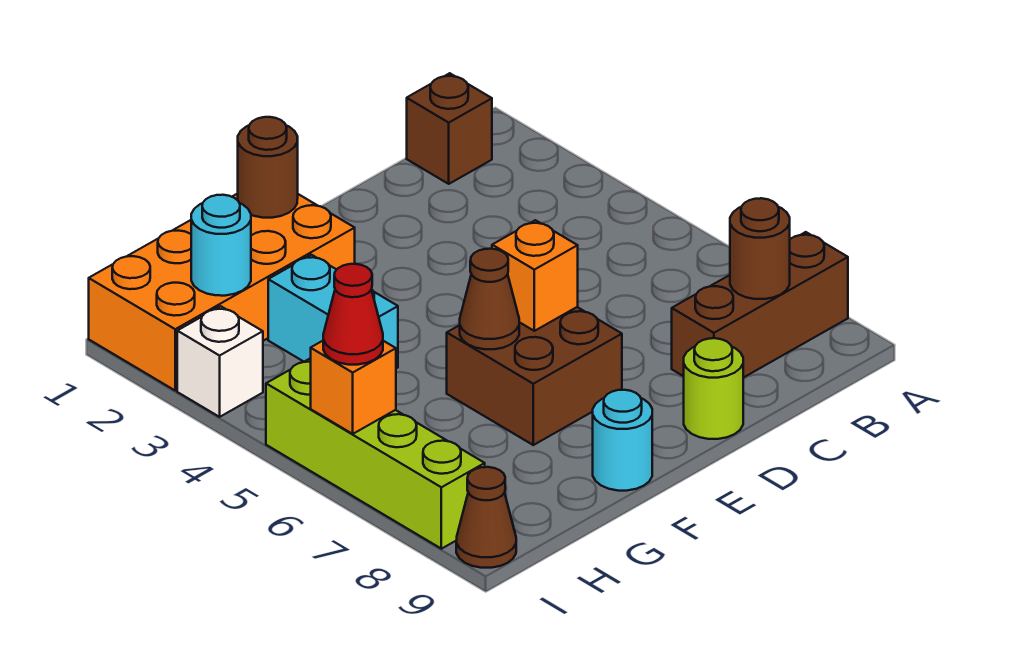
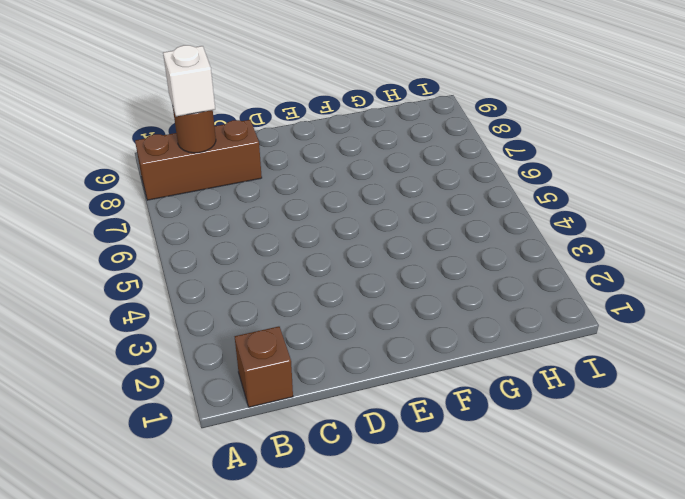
white brick B8 level 3 -> white brick I3 level 1
none -> lime round brick D9 level 1
none -> brown brick E6:F7 level 1
none -> orange brick F1:I2 level 1

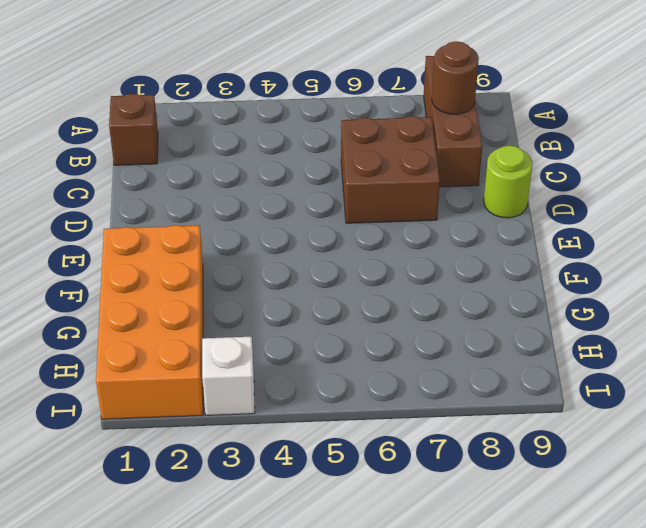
brown brick C6:D7 level 1 -> brown brick E6:F7 level 1
none -> cyan round brick F9 level 1
none -> cyan brick G3:G4 level 1
none -> lime brick I5:I8 level 1

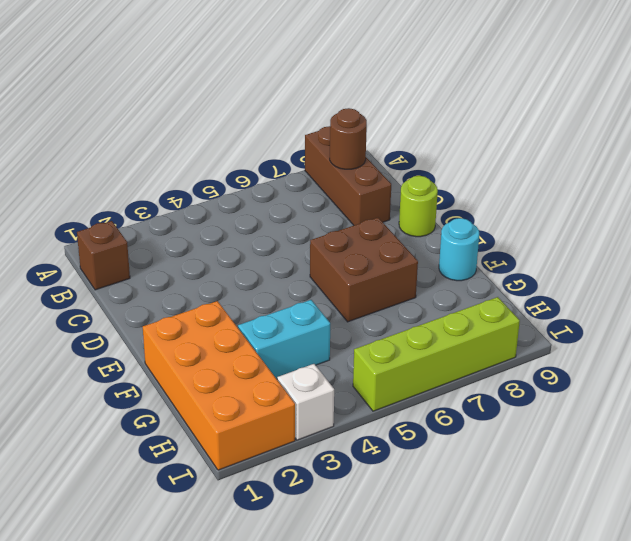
none -> brown cone I9 level 1
none -> orange brick E6 level 2
none -> brown round brick F1 level 2

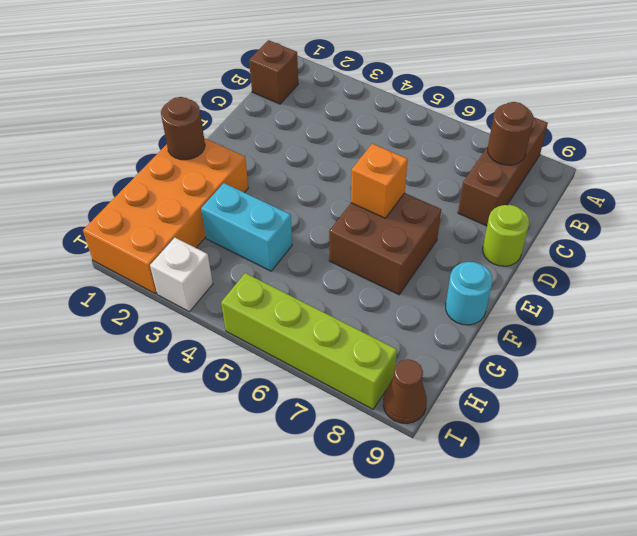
none -> brown cone F6 level 2
none -> cyan round brick H2 level 2
none -> orange brick I6 level 2

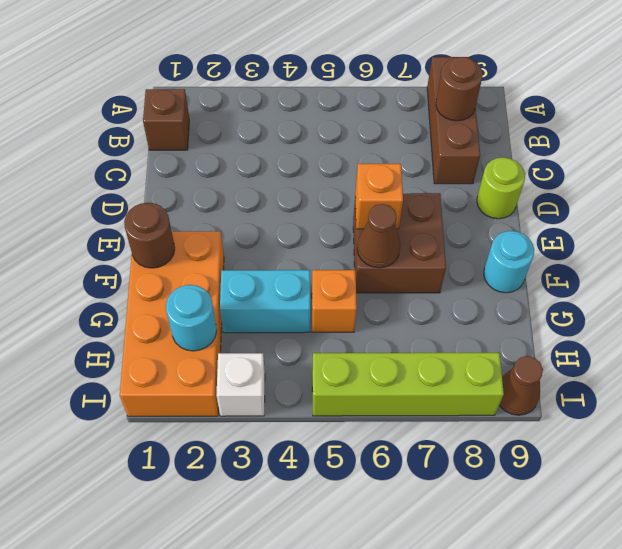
orange brick G5 level 1 -> orange brick I6 level 2
none -> red cone I6 level 3

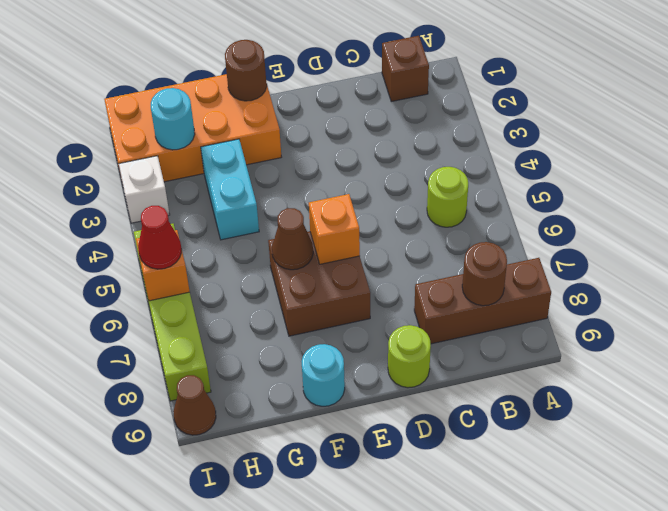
lime round brick B5 level 1 -> none

